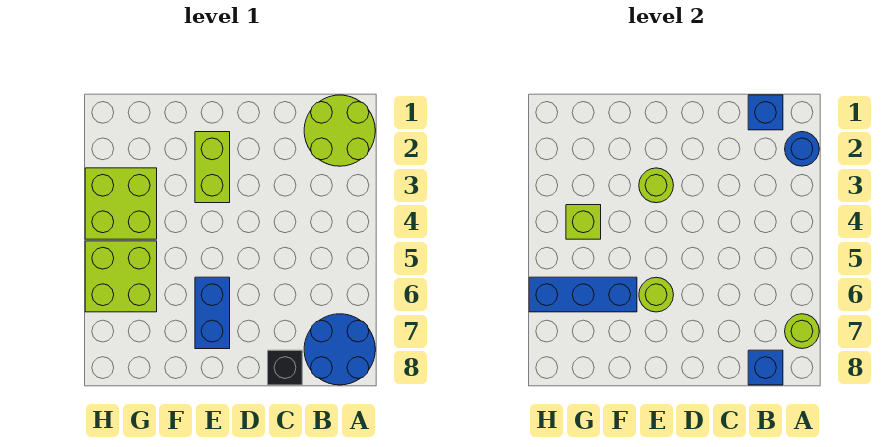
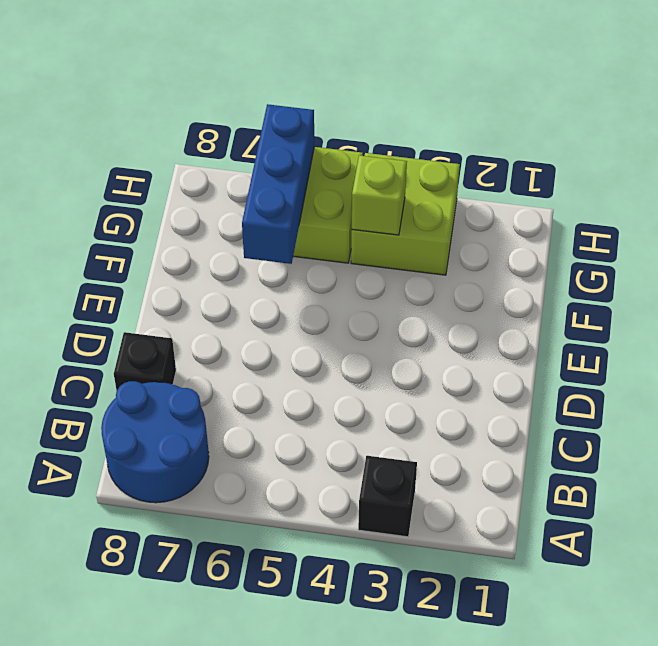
black brick A3 level 1 -> none
none -> lime round brick A1:B2 level 1
none -> lime brick E2:E3 level 1
none -> blue brick E6:E7 level 1

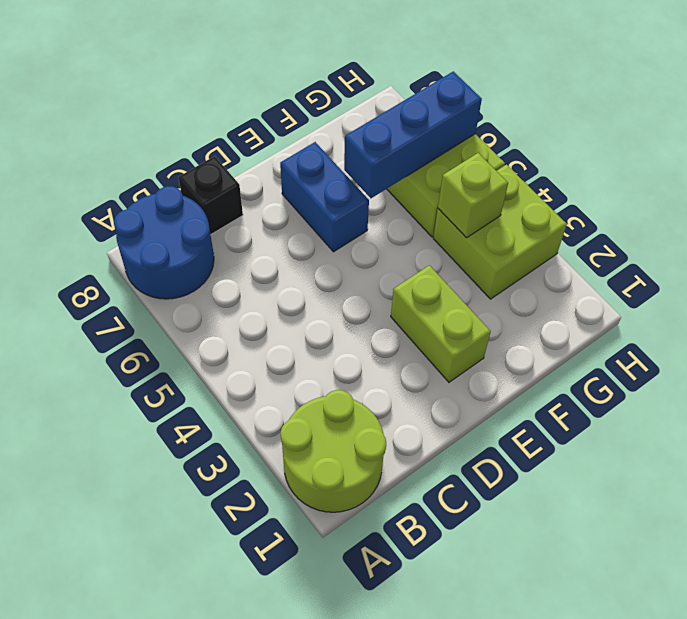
none -> blue round brick A2 level 2
none -> lime round brick A7 level 2
none -> blue brick B1 level 2

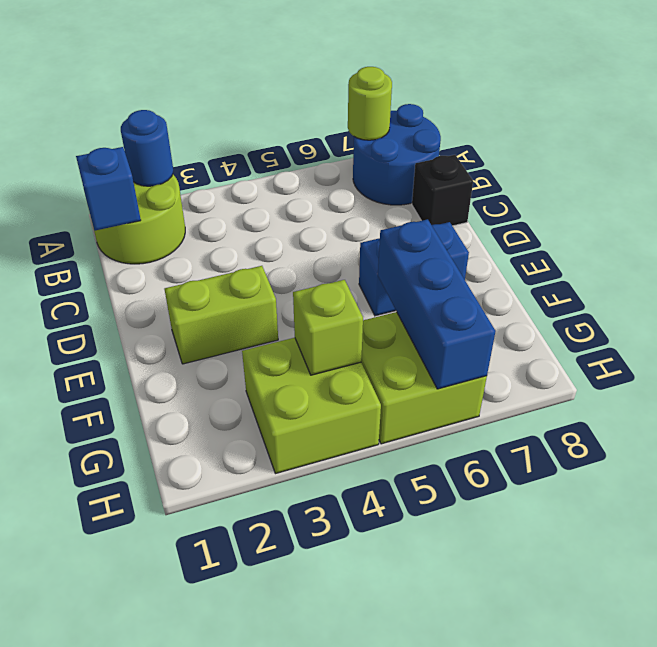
none -> blue brick B8 level 2
none -> lime round brick E3 level 2
none -> lime round brick E6 level 2

